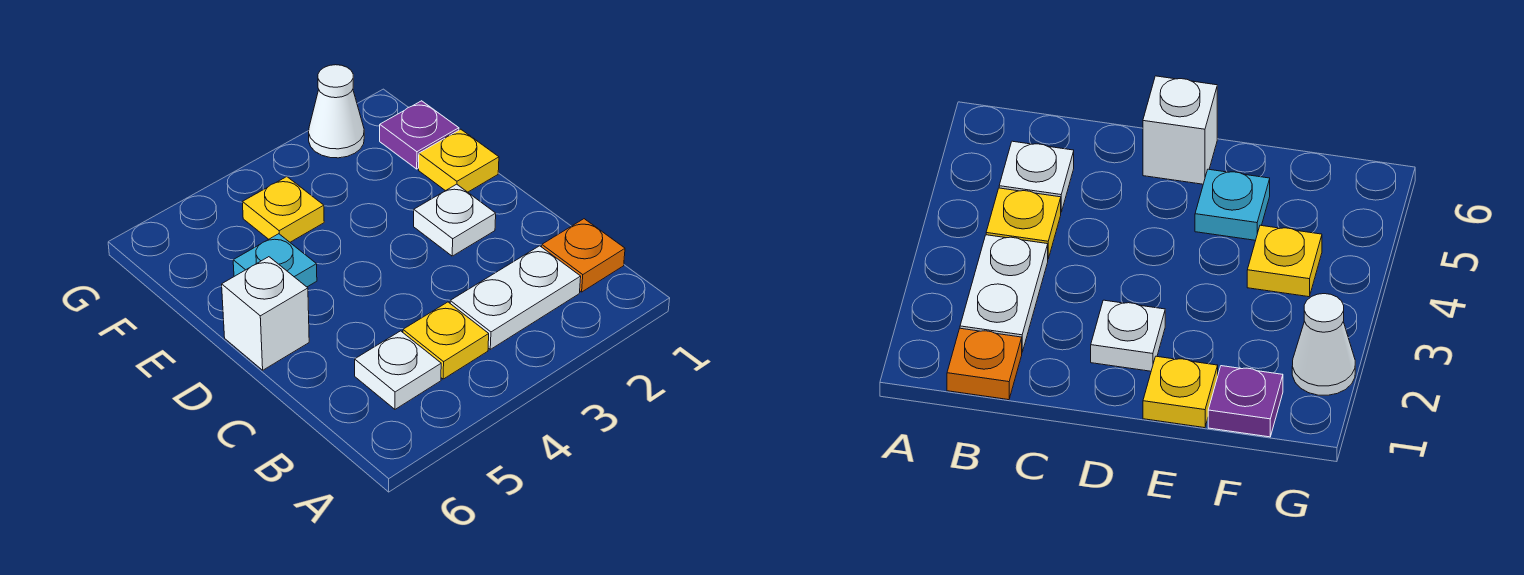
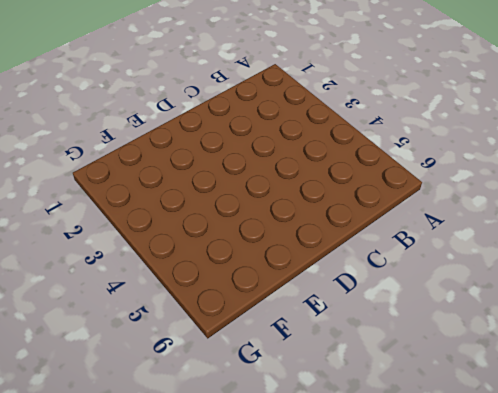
none -> orange plate B1 level 1
none -> white plate B2:B3 level 1

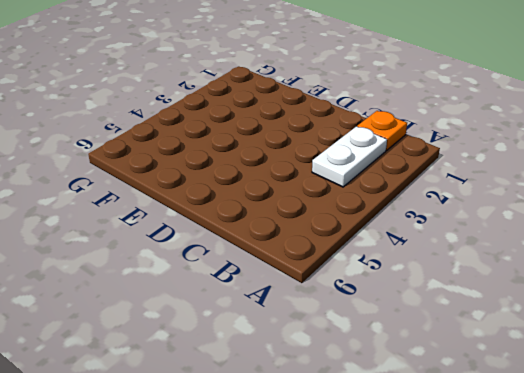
none -> yellow plate B4 level 1
none -> white plate B5 level 1

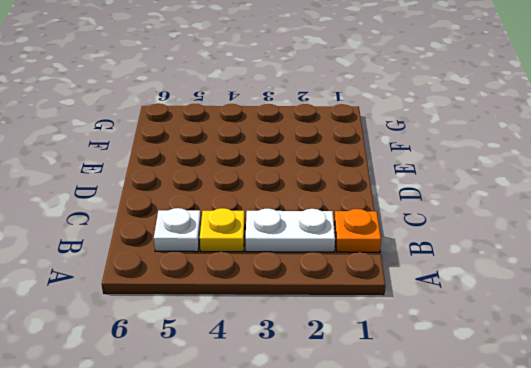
none -> white plate D2 level 1
none -> white brick D6 level 1

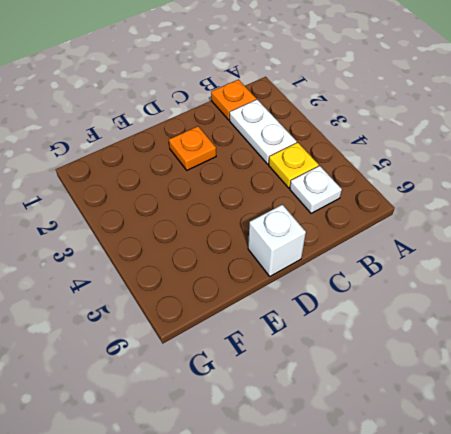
orange plate D2 level 1 -> white plate D2 level 1
none -> yellow plate E1 level 1
none -> cyan plate E5 level 1

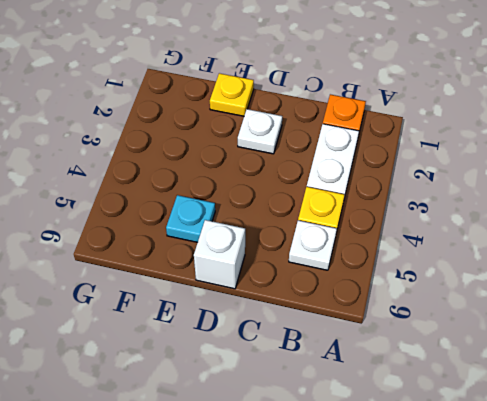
none -> purple plate F1 level 1
none -> yellow plate F4 level 1

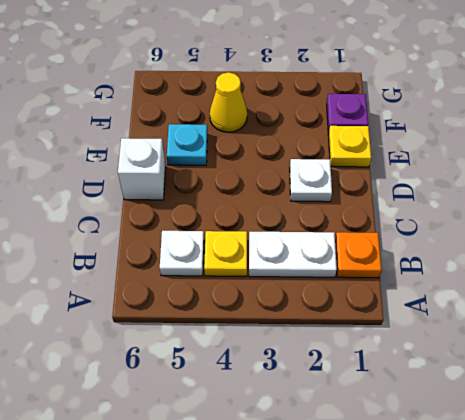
yellow cone F4 level 1 -> yellow plate F4 level 1
none -> white cone G2 level 1

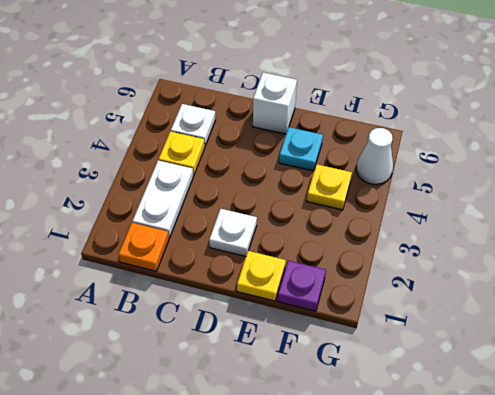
white cone G5 level 1 -> white cone G2 level 1

